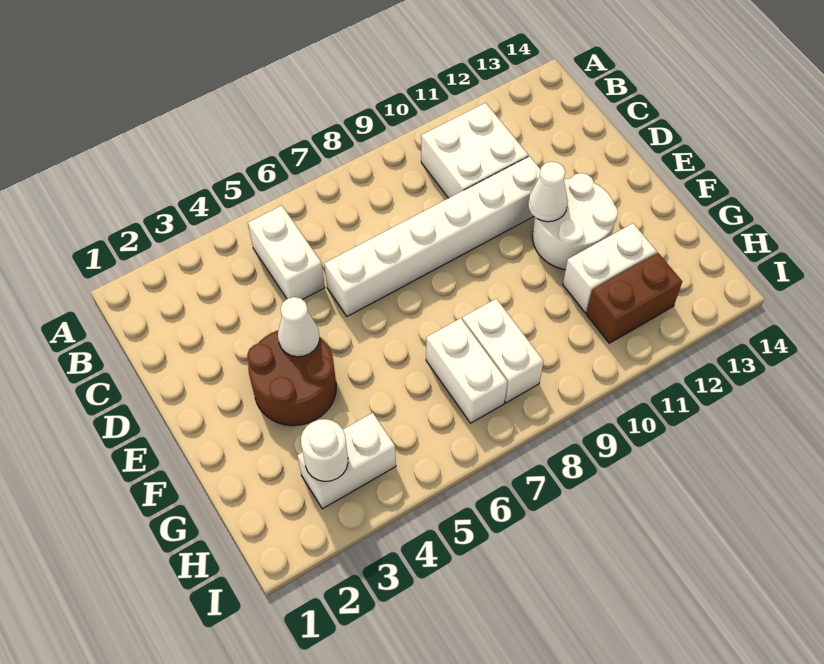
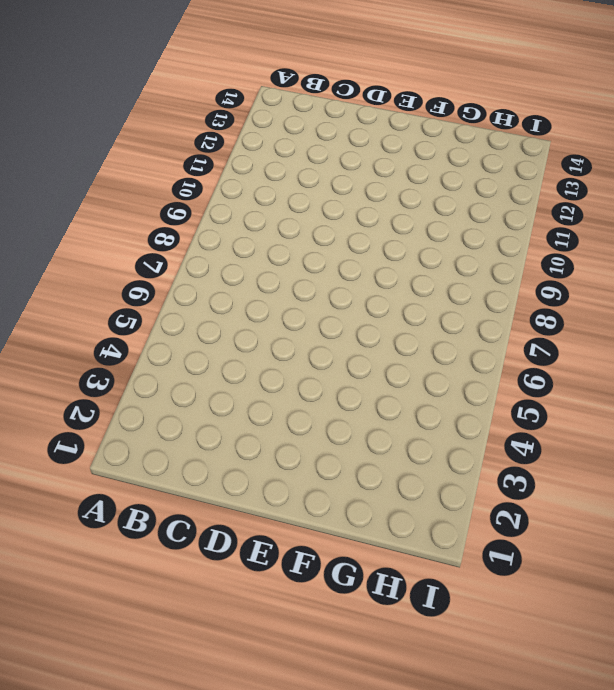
none -> white brick B5:C5 level 1
none -> white brick B10:C11 level 1
none -> white brick D6:D11 level 1

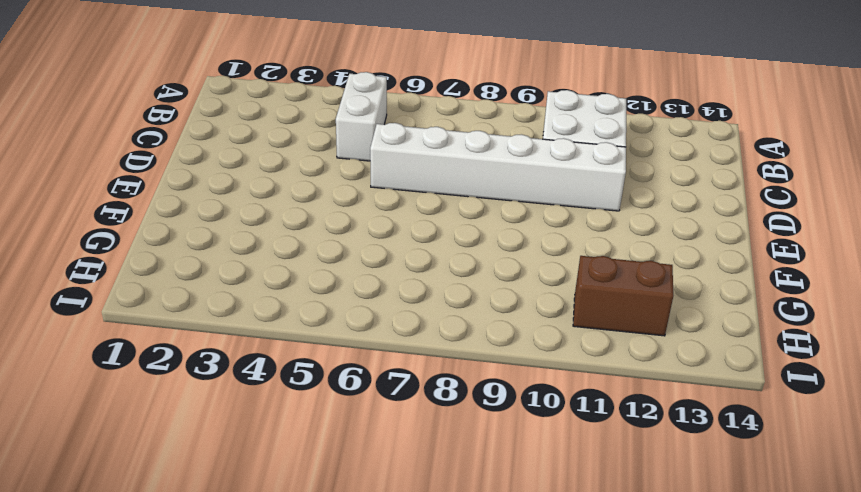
none -> brown round brick E3:F4 level 1
none -> white round brick E11:F12 level 1
none -> white brick G7:H7 level 1

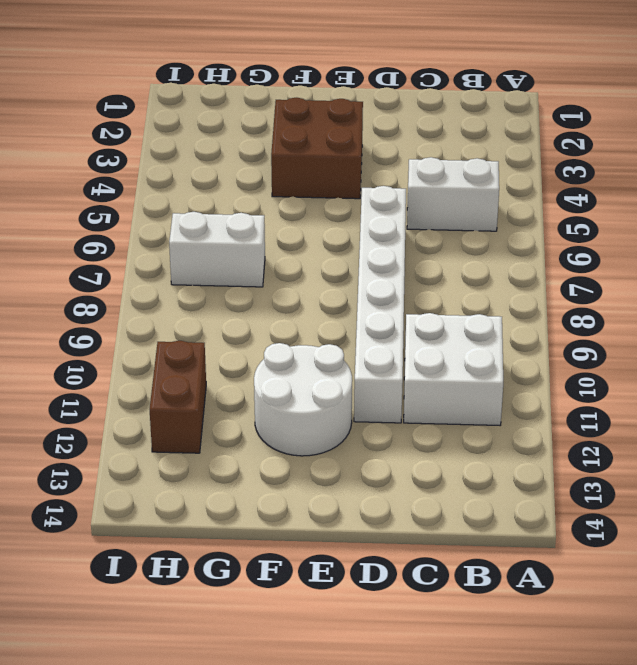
brown brick E3:F4 level 1 -> brown round brick E3:F4 level 1
none -> white brick G8:H8 level 1
none -> white brick G11:G12 level 1
none -> white brick H3:H4 level 1

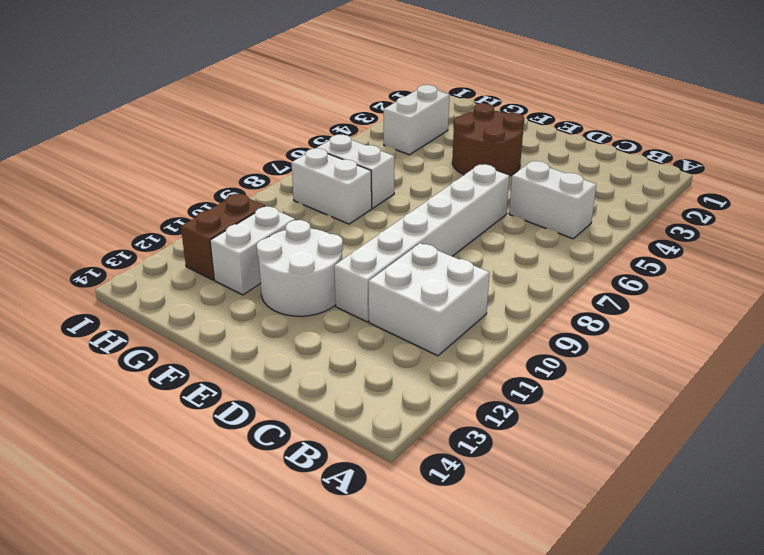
none -> white cone E4 level 2
none -> white cone E11 level 2
none -> white round brick H3 level 2

